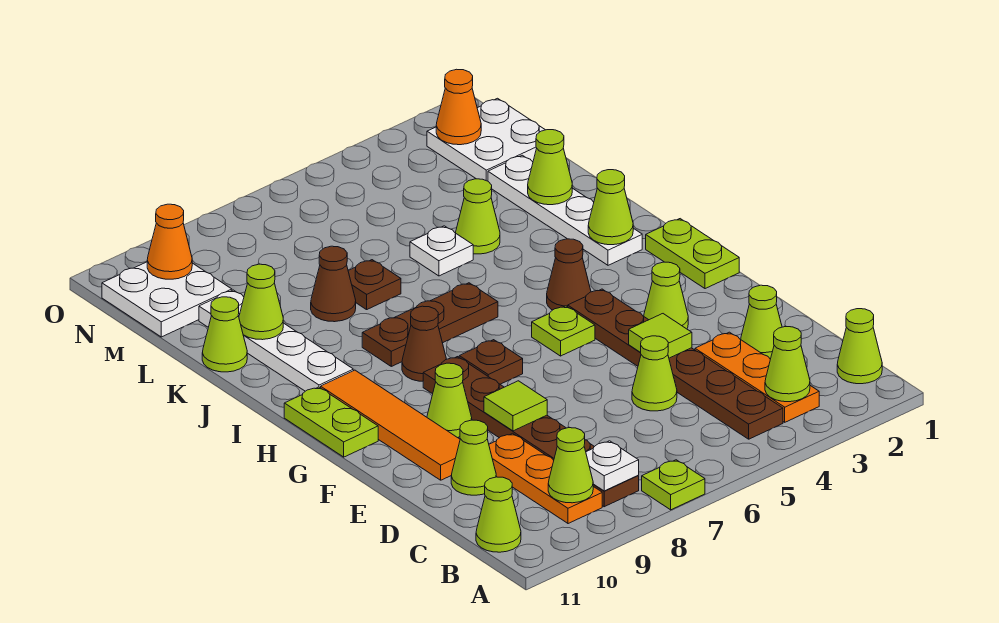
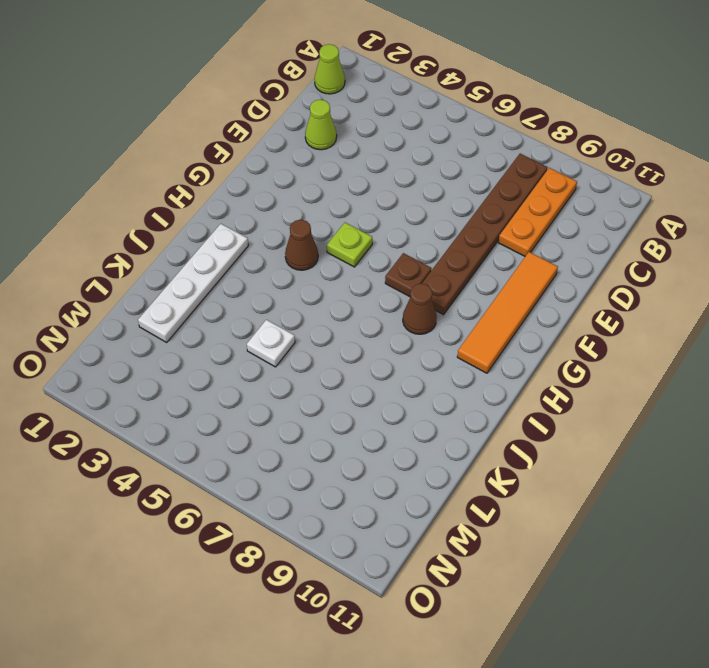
none -> lime plate A7 level 1
none -> orange plate B3:D3 level 1
none -> brown plate B4:G4 level 1
none -> lime cone B11 level 1

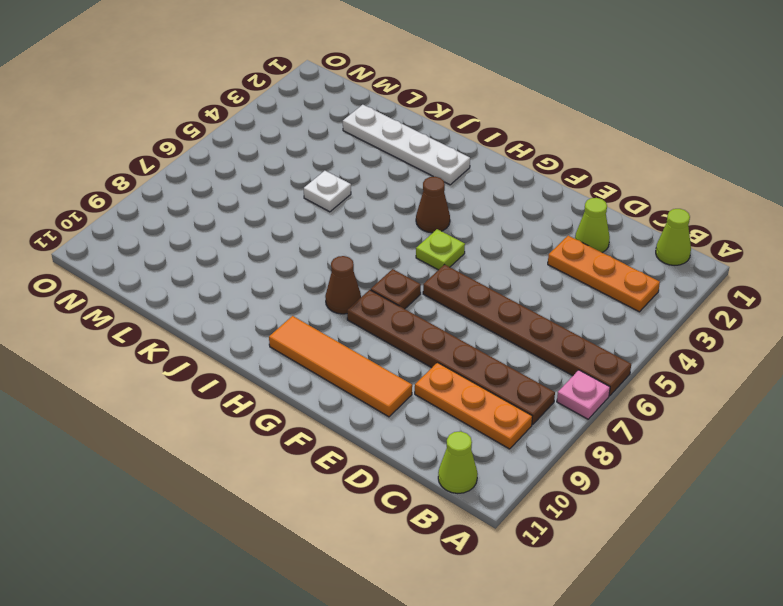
brown plate A6:F6 level 1 -> brown plate B4:G4 level 1
pink plate A7 level 1 -> lime plate A7 level 1
none -> lime cone D5 level 1
none -> lime cone D10 level 1
none -> lime cone F3 level 1
none -> lime cone F9 level 1

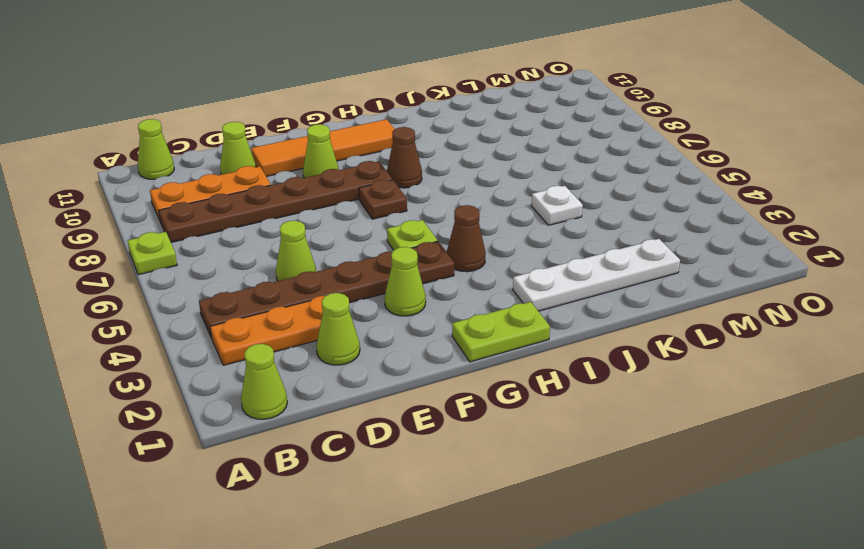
none -> lime plate G11:H11 level 1
none -> brown plate I6:I8 level 1
none -> white plate I10:L10 level 1
none -> lime cone K4 level 1

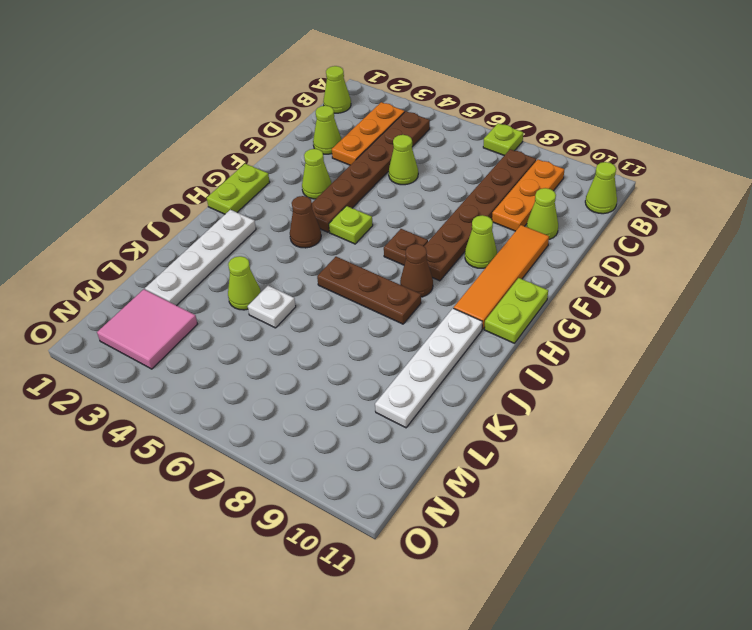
pink tile M2:N3 level 1 -> white plate M1:N2 level 1
none -> brown plate K7 level 1
none -> brown cone K8 level 1
none -> lime cone K11 level 1
none -> white plate M10:N11 level 1

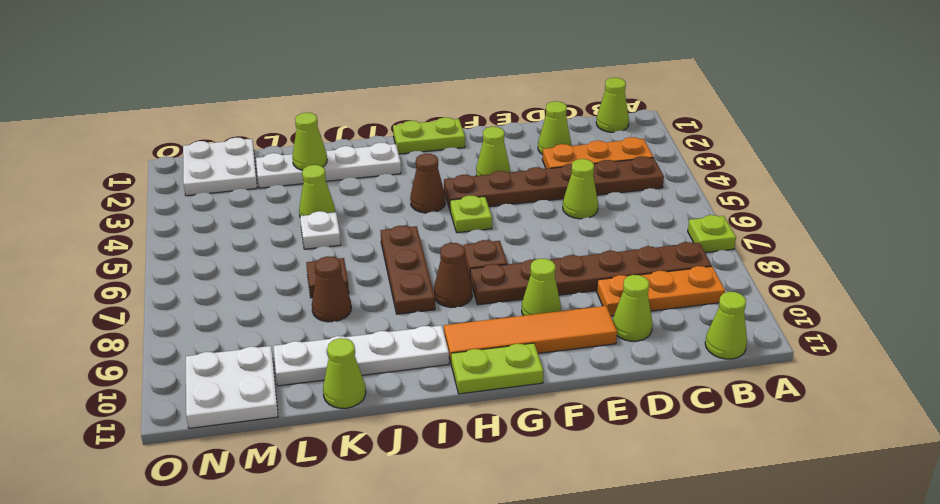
none -> lime cone B3 level 2
none -> white plate B8 level 2
none -> lime cone B9 level 2
none -> lime tile E4 level 2

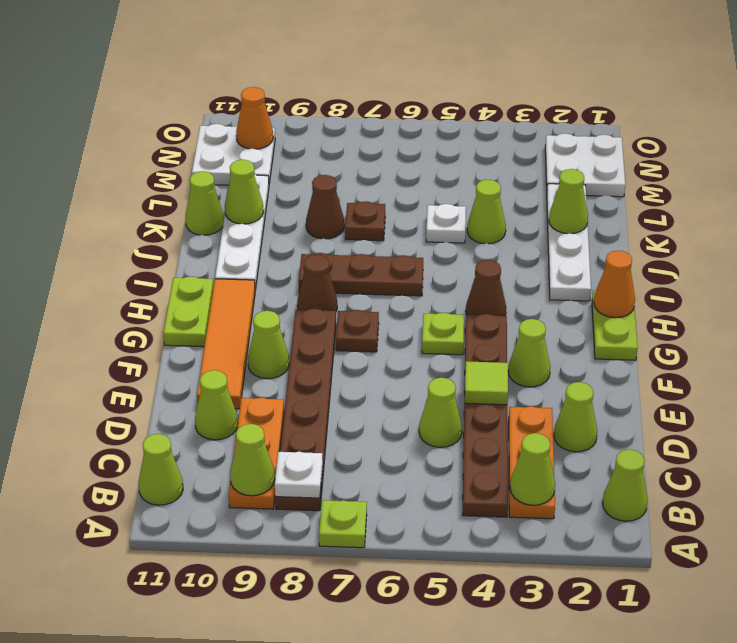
orange cone H1 level 2 -> orange cone N2 level 2
none -> lime tile E8 level 2
none -> lime cone I2 level 2

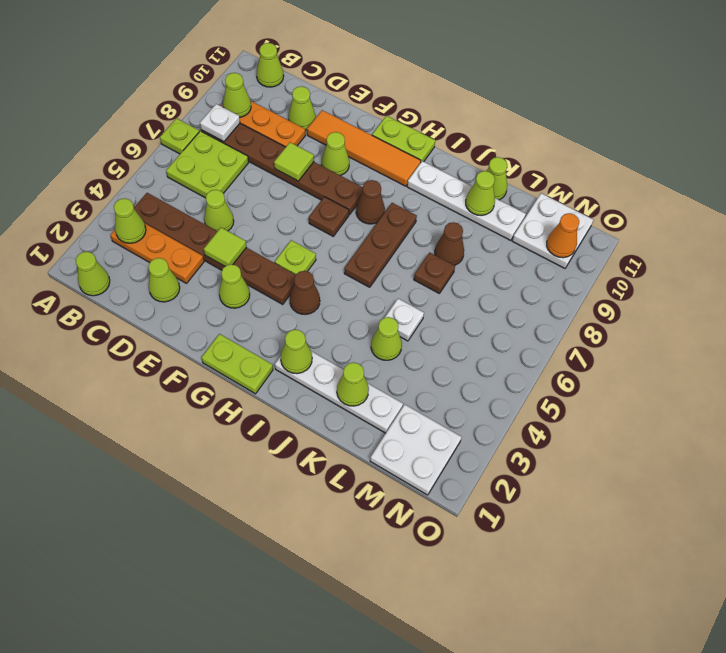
lime plate B6:C7 level 1 -> none
none -> orange cone N2 level 2

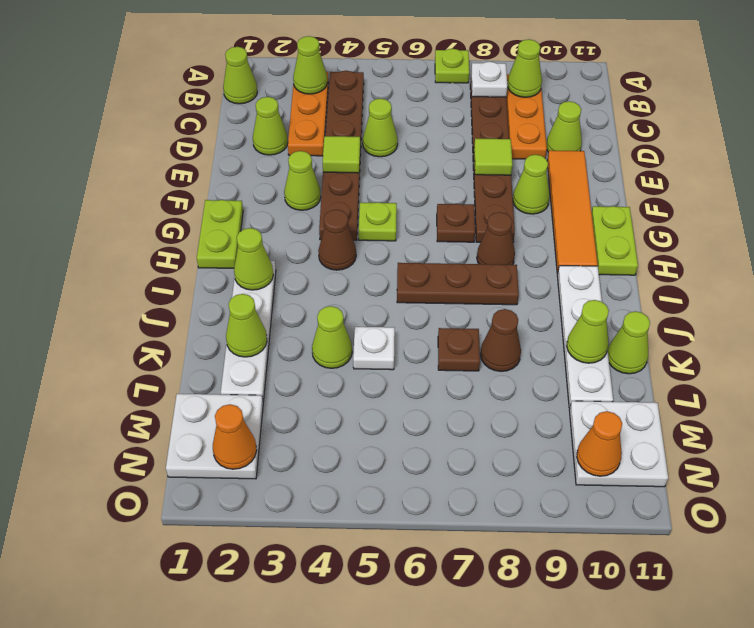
none -> lime cone B11 level 1

